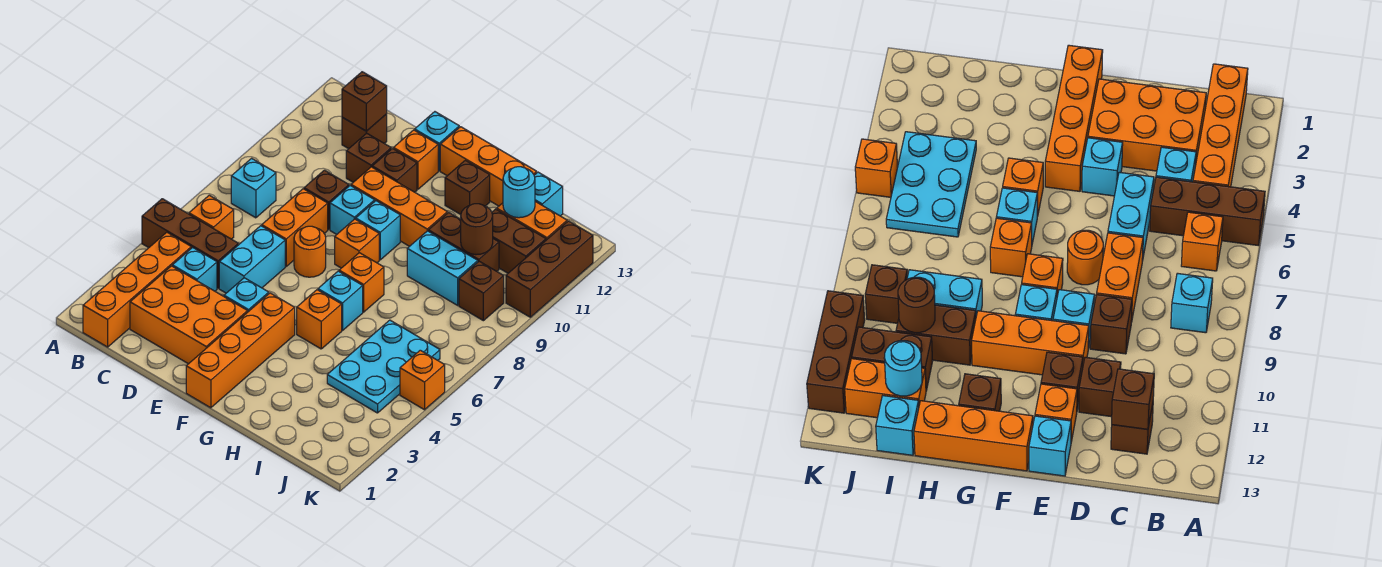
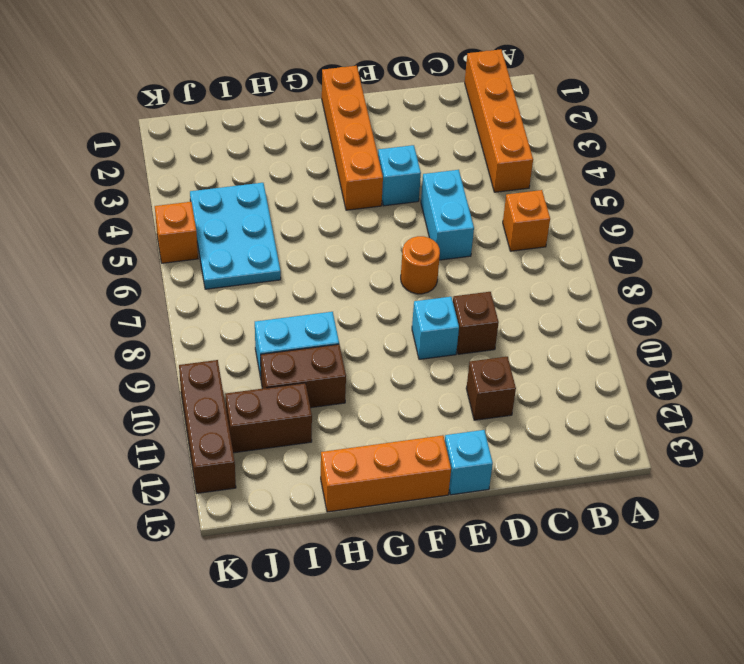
none -> brown brick A5:C5 level 1
none -> cyan brick B8 level 1
none -> orange brick C2:E3 level 1
none -> cyan brick C4 level 1

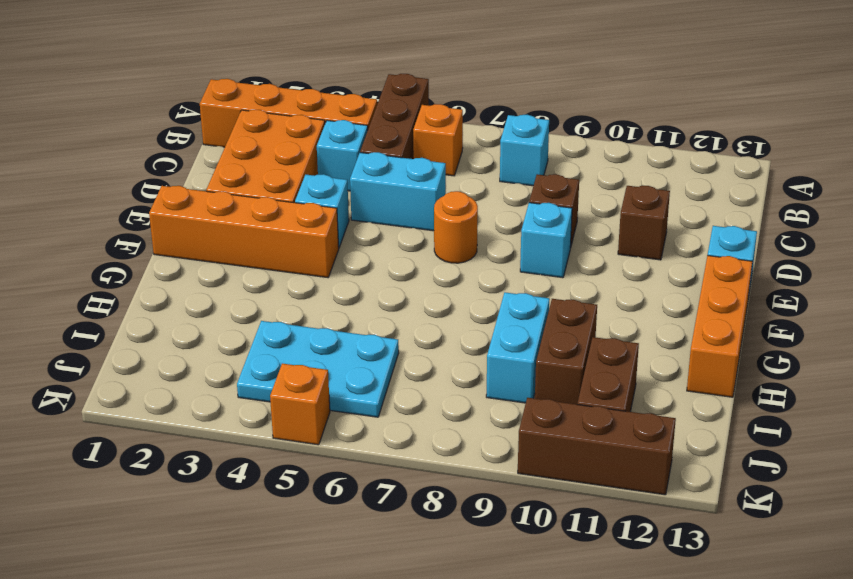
none -> brown brick C12 level 1
none -> orange brick D7:D8 level 1
none -> orange brick E10:G10 level 1
none -> brown brick E11 level 1

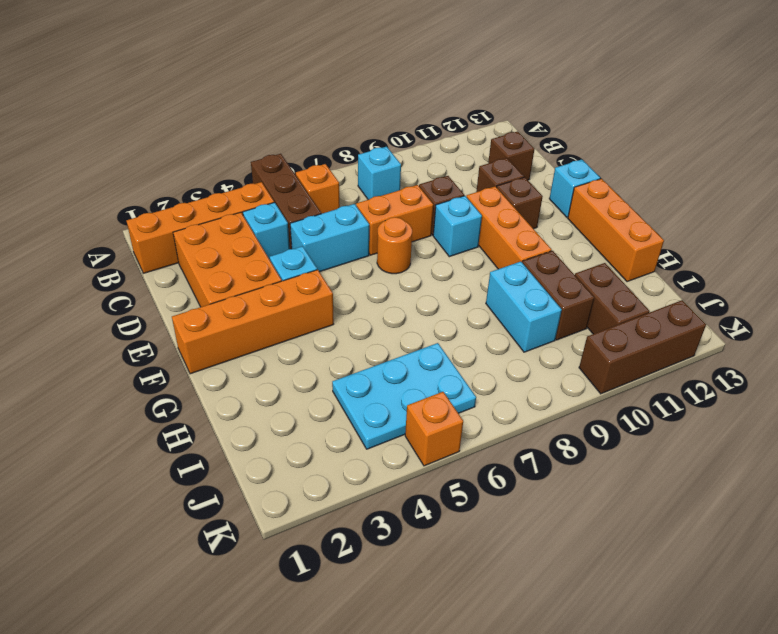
none -> orange brick E12 level 1
none -> orange brick F8 level 1
none -> cyan brick F9 level 1
none -> orange brick G5 level 1

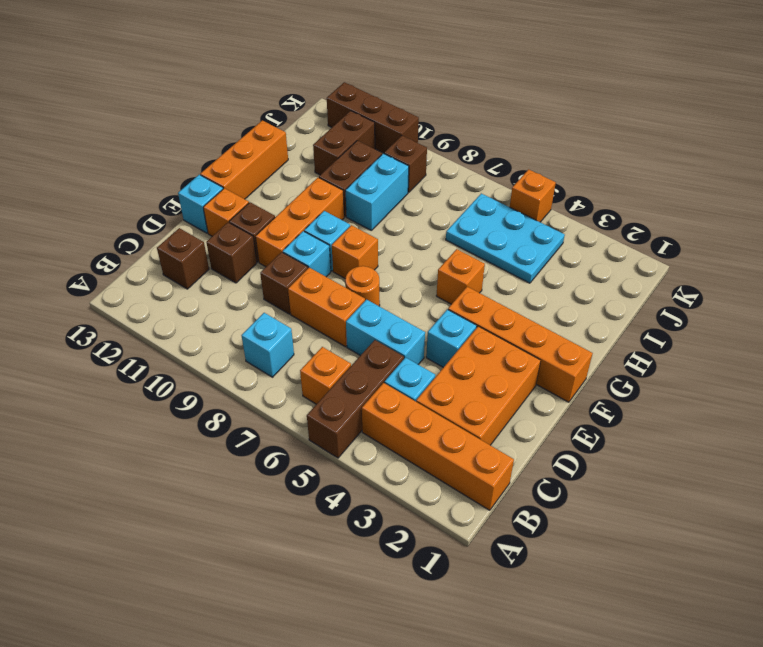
none -> cyan brick G6 level 1
none -> orange brick G7 level 1
none -> brown brick G12 level 1
none -> orange brick I12:J12 level 1

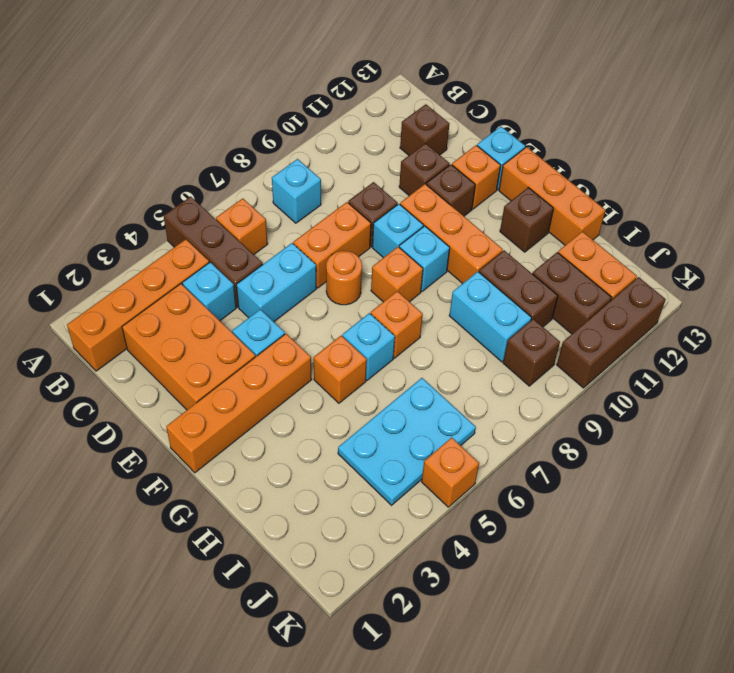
none -> cyan brick I13 level 1
none -> brown brick C12 level 2
none -> brown round brick I10 level 2
none -> cyan round brick I12 level 2

